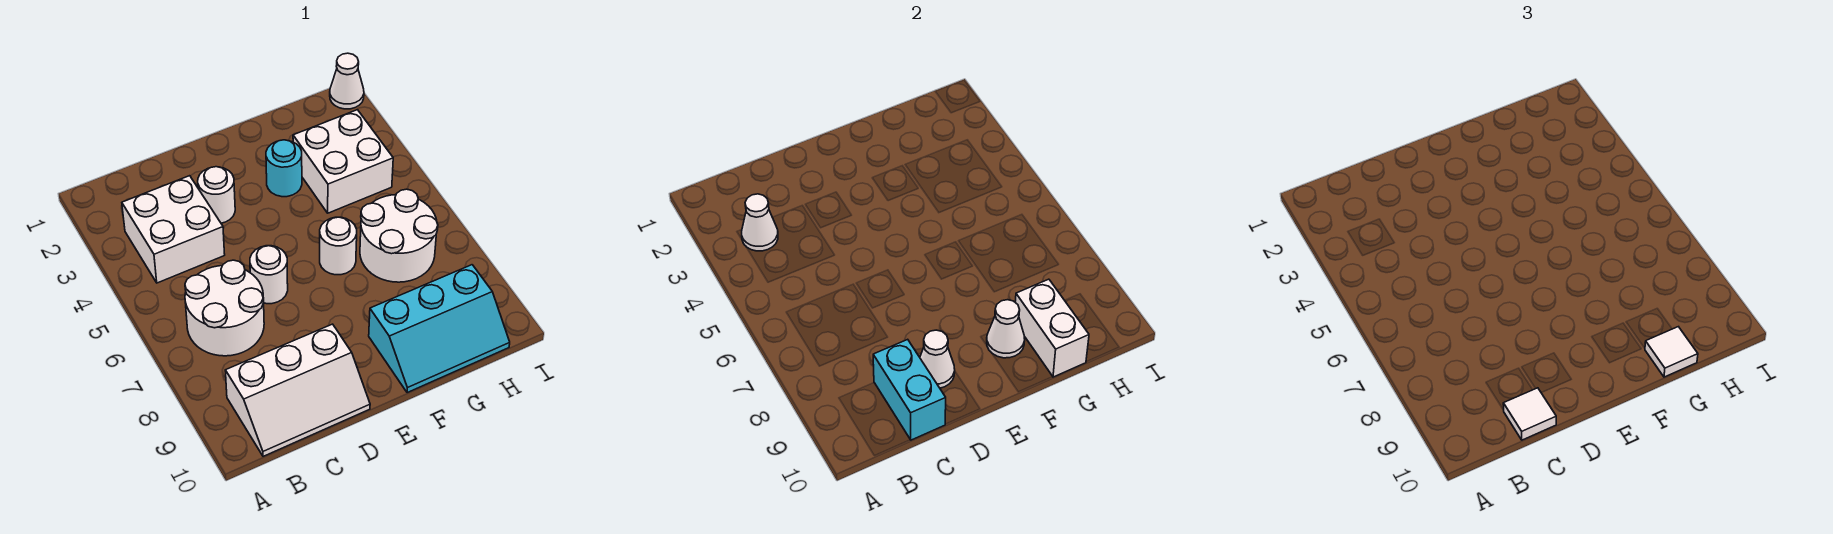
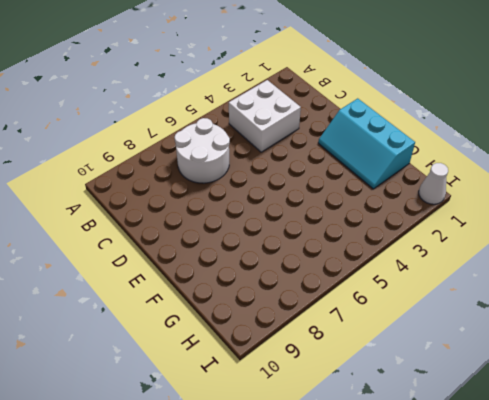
cyan slope E1:G2 level 1 top 1 -> cyan slope F9:H10 level 1 top 9
none -> white slope B9:D10 level 1 top 9
none -> white round brick D3 level 1
none -> white round brick D6 level 1

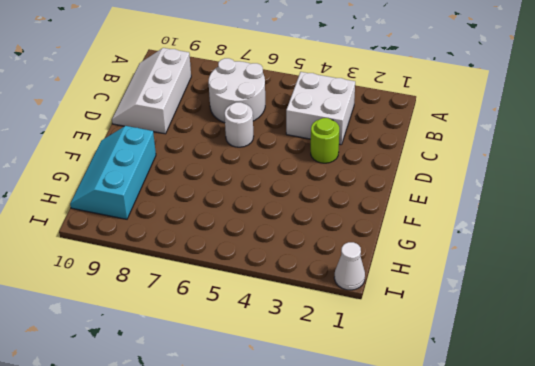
lime round brick D3 level 1 -> white round brick D3 level 1
none -> cyan round brick F3 level 1
none -> white round brick F6 level 1
none -> white brick G3:H4 level 1

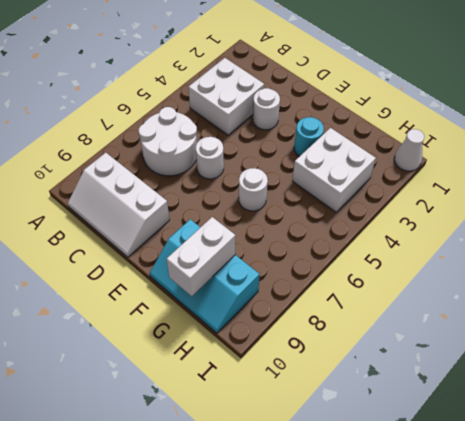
none -> white round brick G6:H7 level 1
none -> white cone B3 level 2
none -> cyan brick C9:C10 level 2

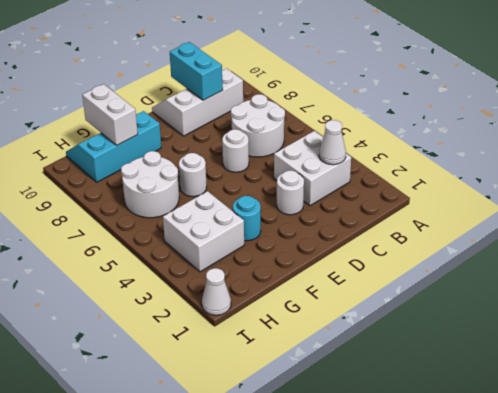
none -> white cone D9 level 2
none -> white cone F9 level 2
none -> white tile C10 level 3

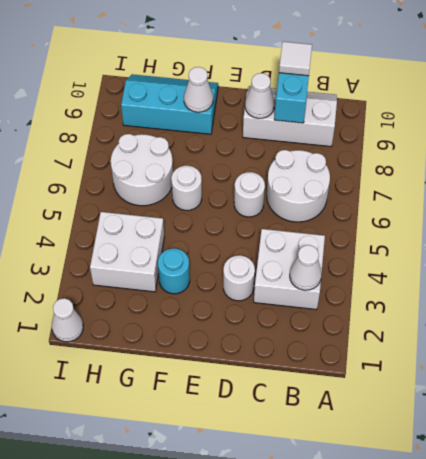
none -> white brick G9:G10 level 2
none -> white tile G10 level 3

